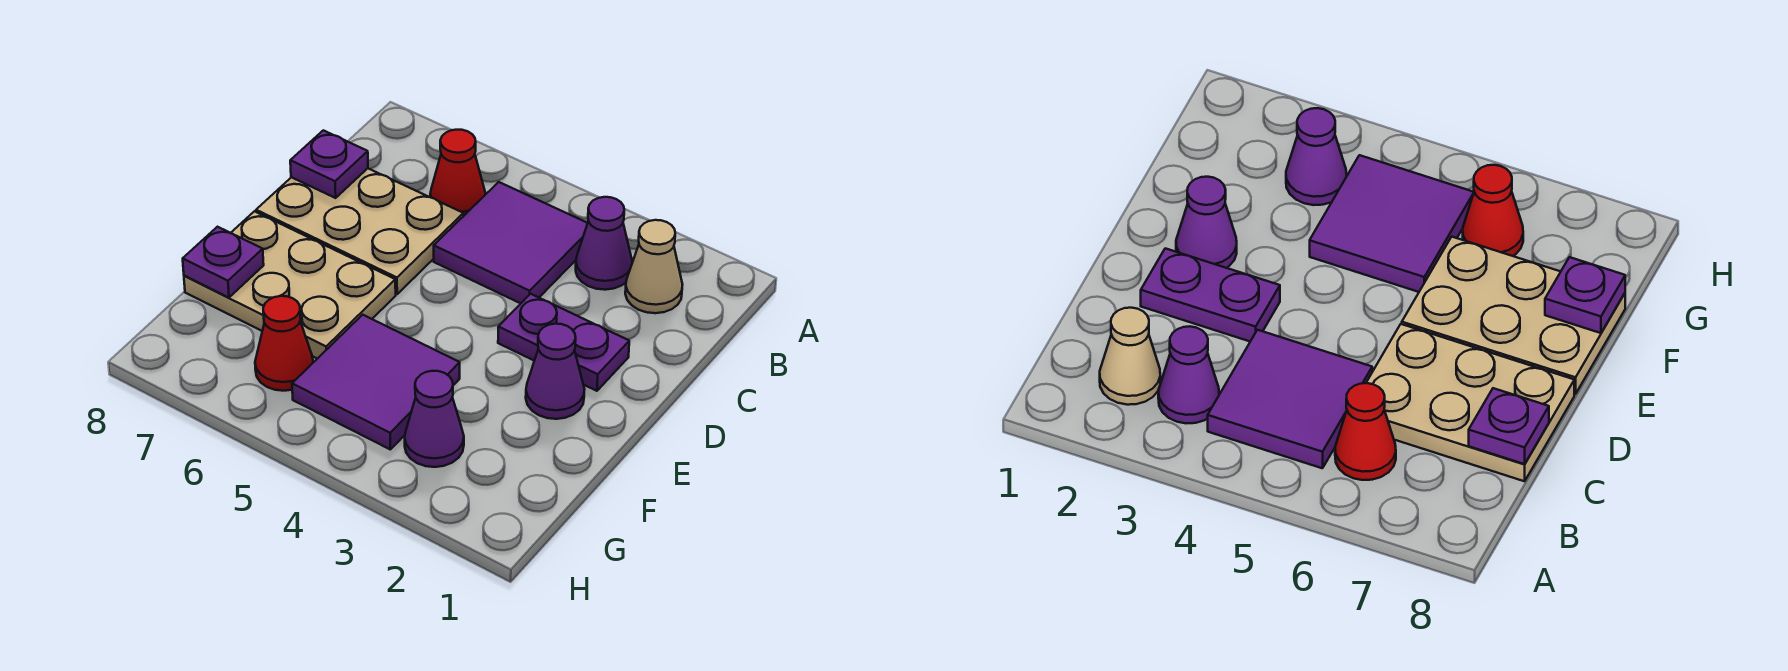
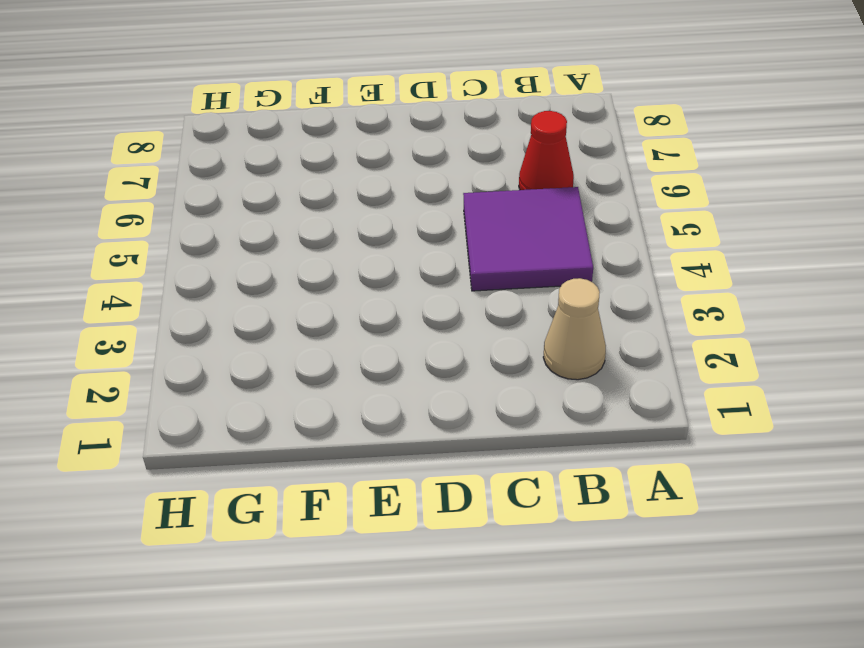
none -> purple cone B3 level 1
none -> tan plate C6:D8 level 1
none -> purple plate D2:D3 level 1

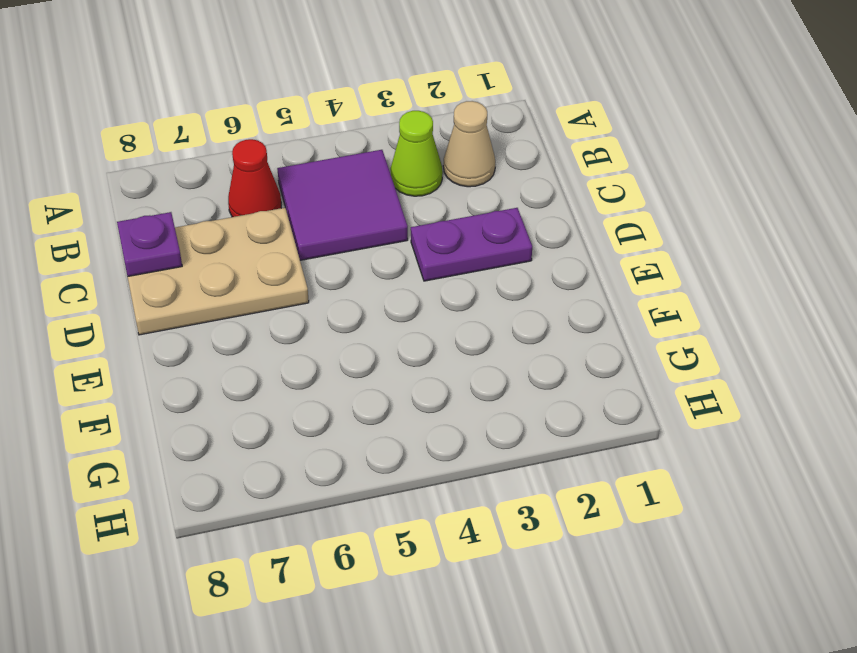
lime cone B3 level 1 -> purple cone B3 level 1
none -> purple cone E2 level 1
none -> tan plate E6:F8 level 1
none -> purple tile F4:G5 level 1

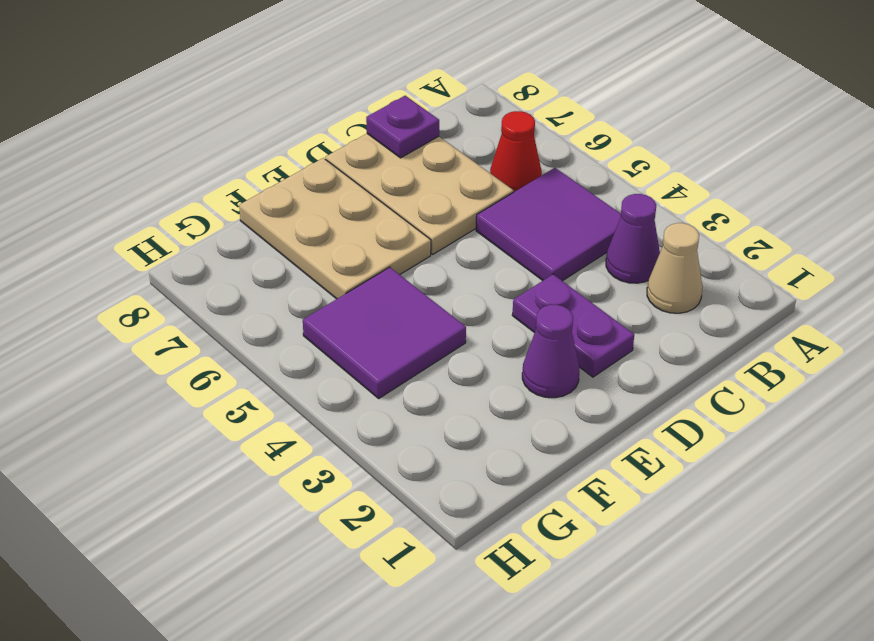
none -> purple cone G3 level 1
none -> red cone G6 level 1
none -> purple plate F8 level 2

